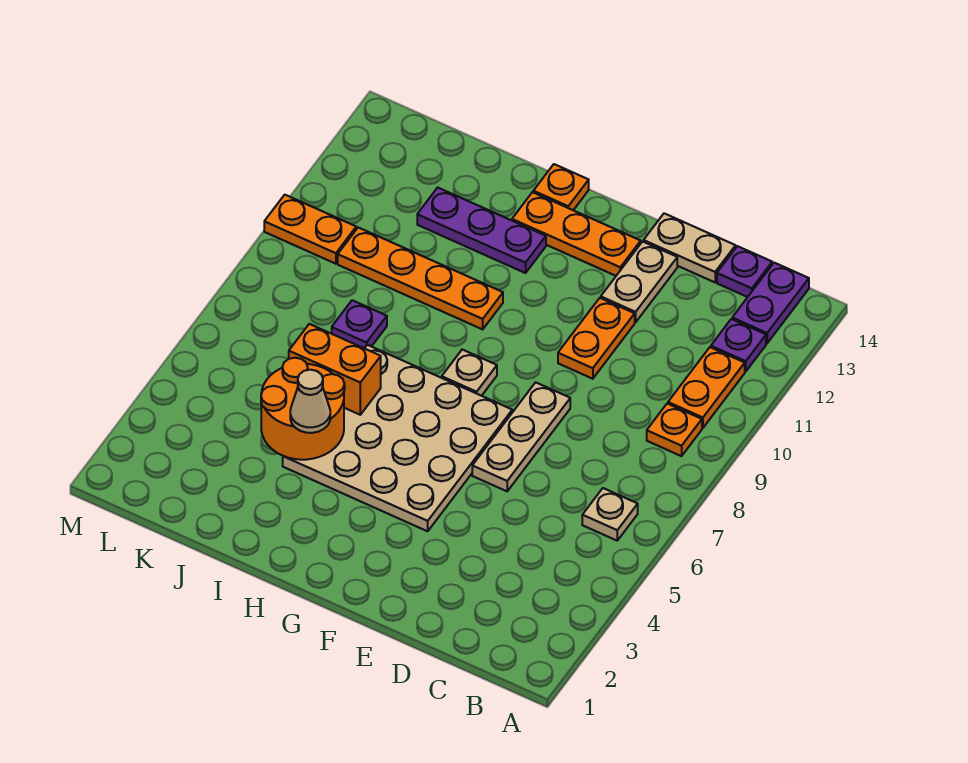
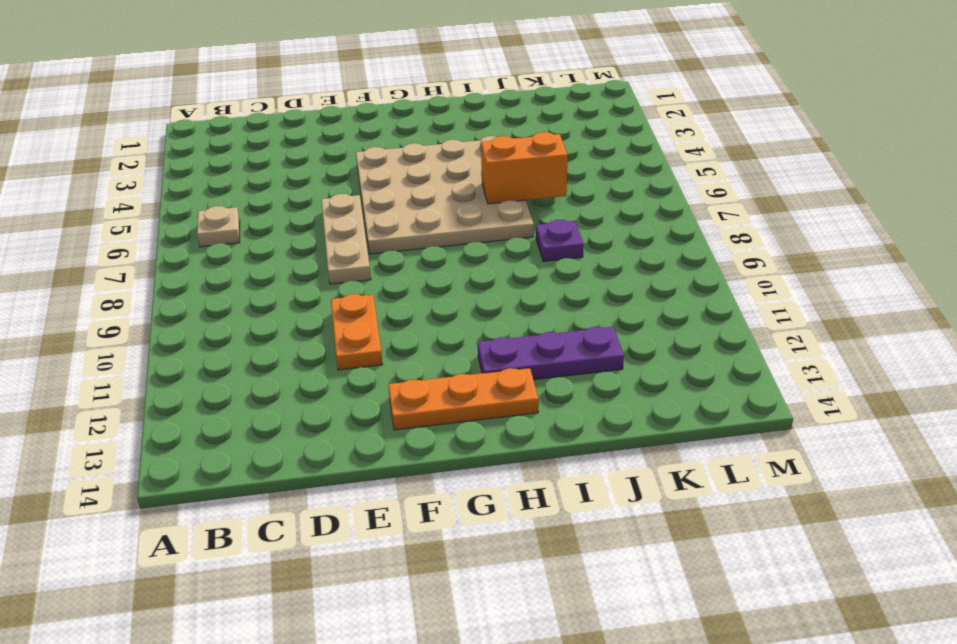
none -> orange plate B9 level 1
none -> orange plate B10:B11 level 1
none -> purple plate B12 level 1

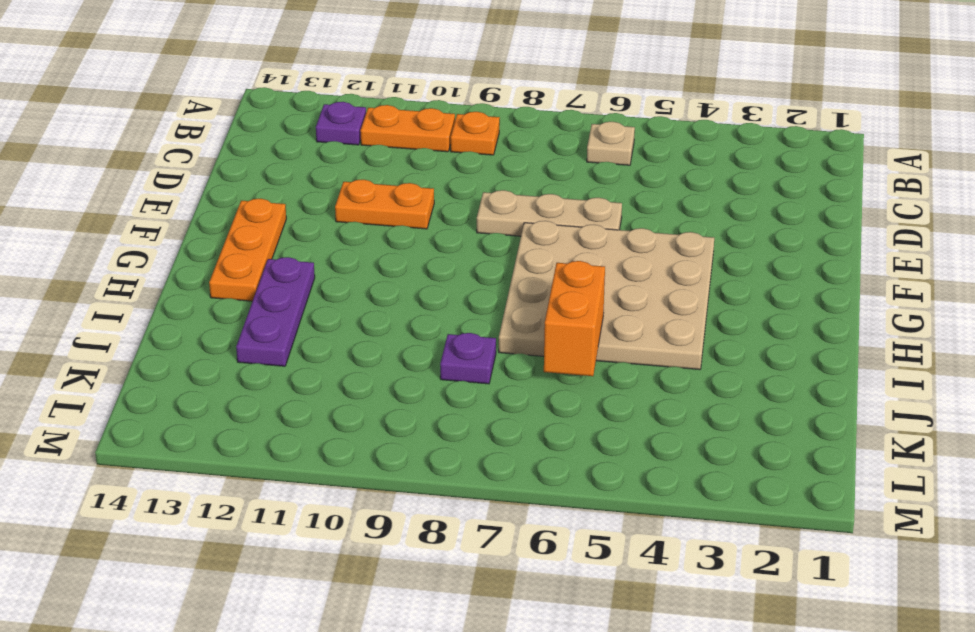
none -> purple plate B13:B14 level 1
none -> purple plate C14 level 1
none -> tan plate D14:E14 level 1

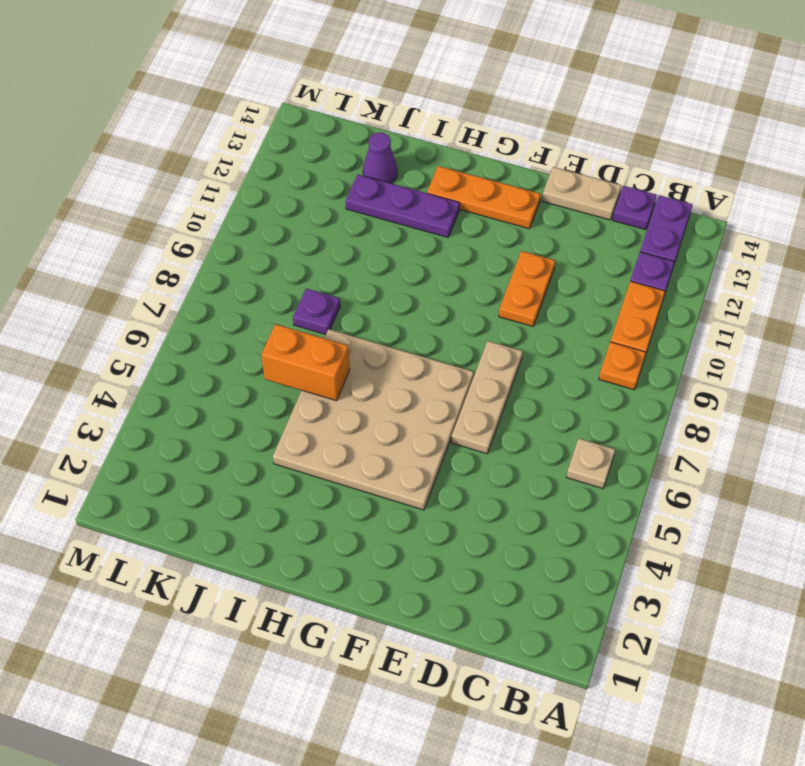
purple cone J13 level 1 -> none
none -> tan plate E12:E13 level 1
none -> tan plate G8 level 1
none -> orange plate H10:K10 level 1

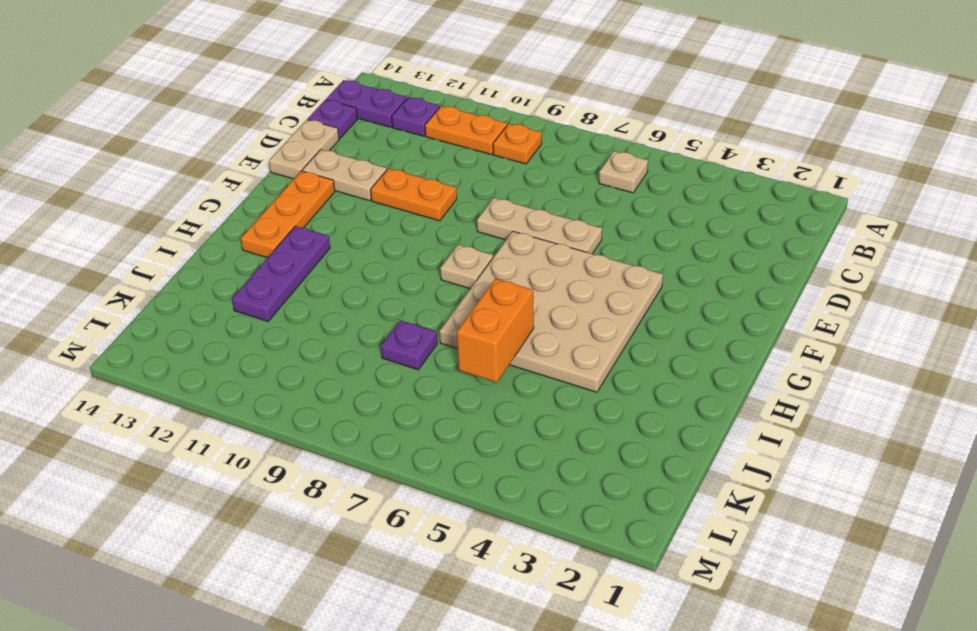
none -> orange plate H10:K10 level 1
none -> orange plate H14 level 1
none -> orange plate L10:M10 level 1

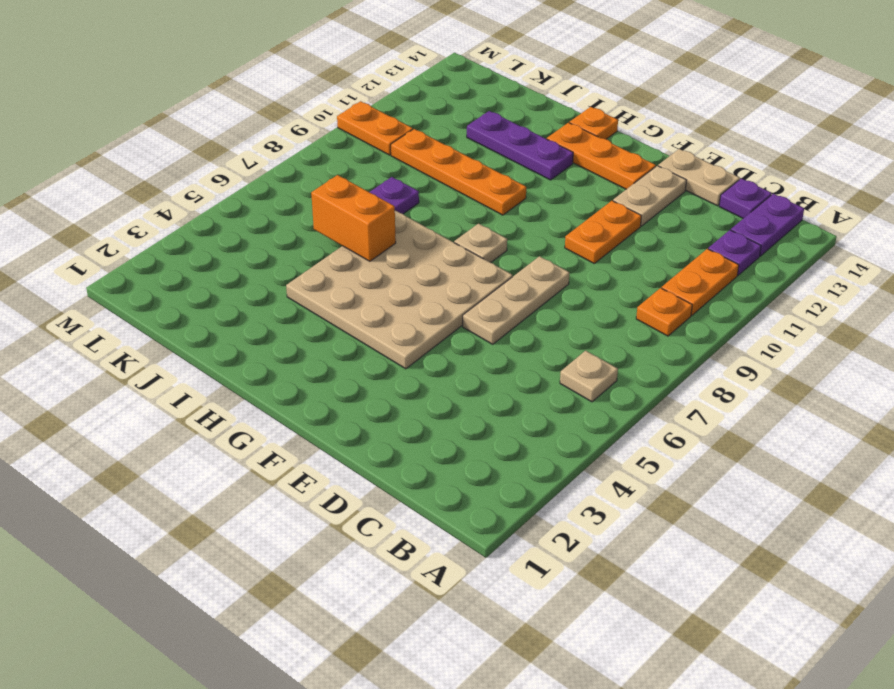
none -> orange round brick I4:J5 level 2
none -> tan cone I4 level 3

